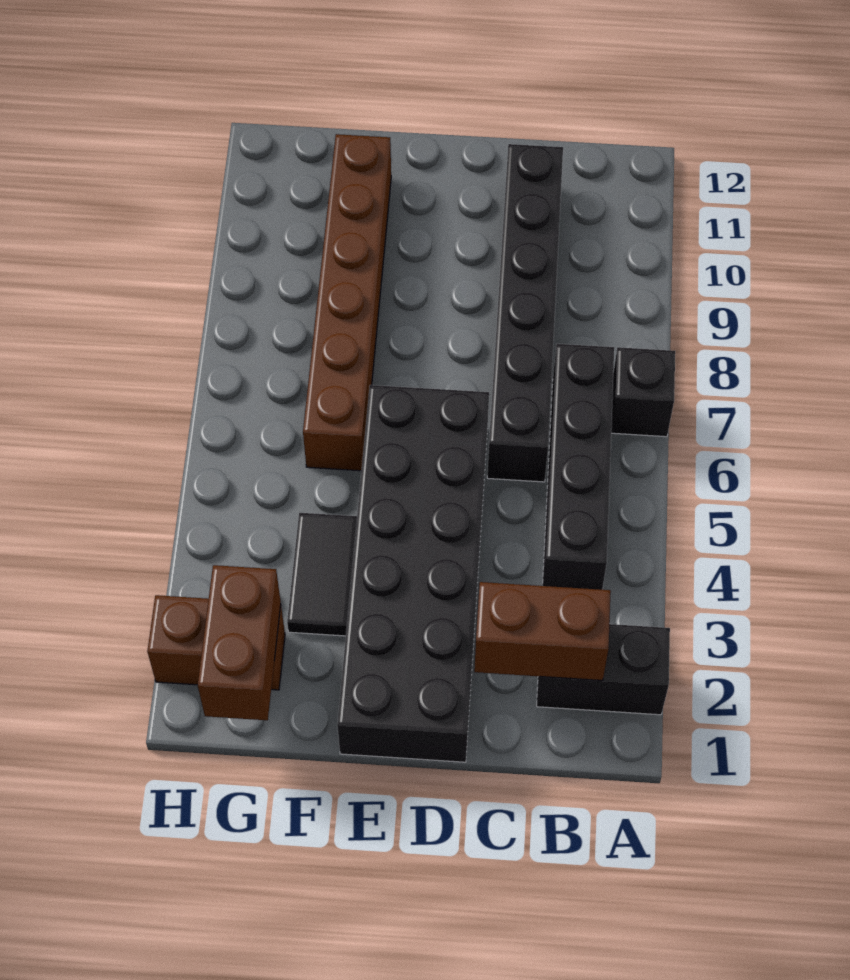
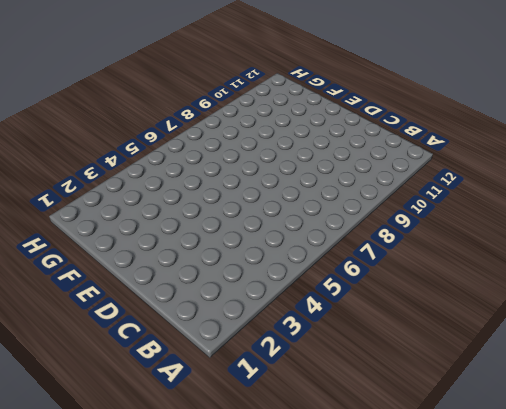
none -> black brick A2:B2 level 1
none -> black brick A7 level 1

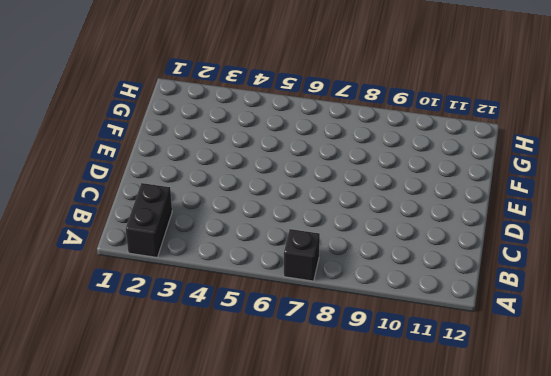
none -> black brick B4:B7 level 1
none -> black brick C6:C11 level 1

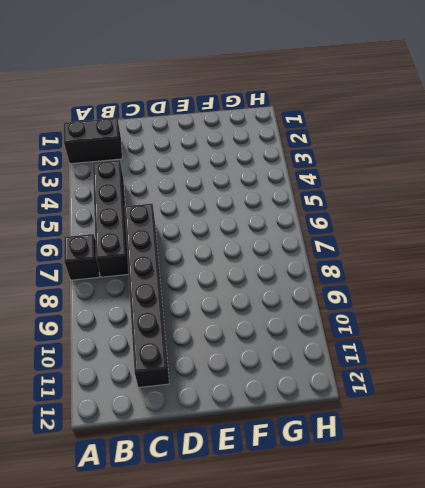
none -> black brick D1:E6 level 1
none -> black tile F3:F4 level 1

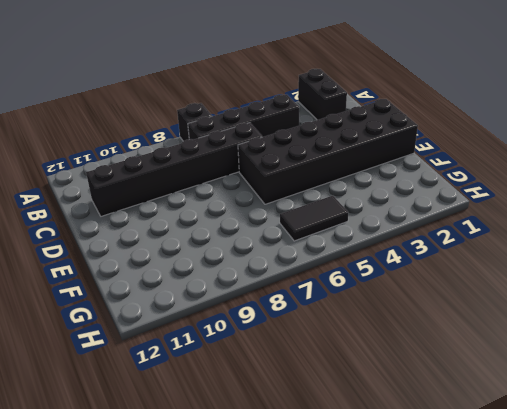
black tile G5:G6 level 1 -> black tile F3:F4 level 1
none -> brown brick F6:F11 level 1
none -> brown brick G2:H2 level 1

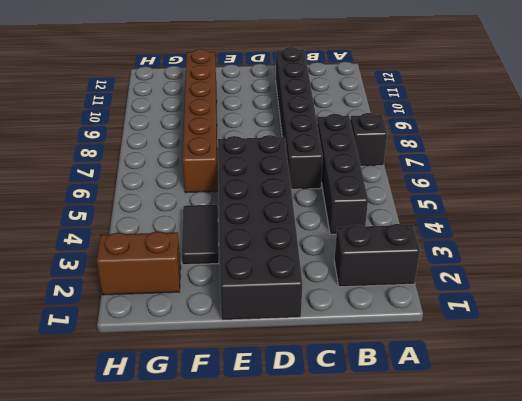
none -> brown brick B2:C2 level 2
none -> brown brick G1:G2 level 2

